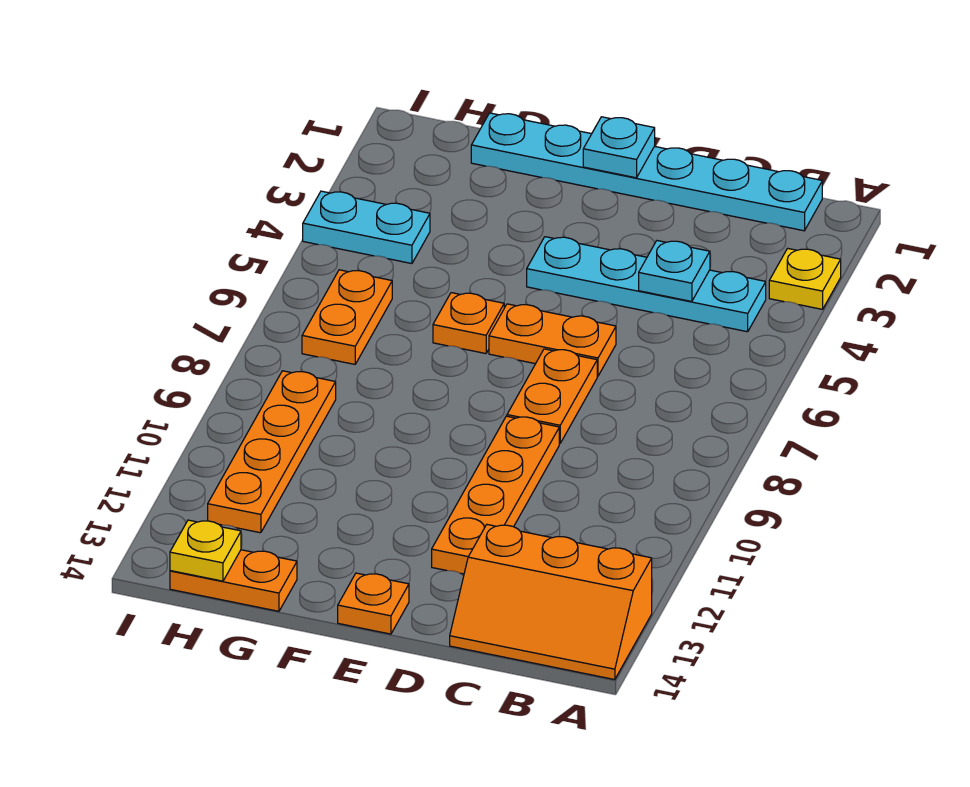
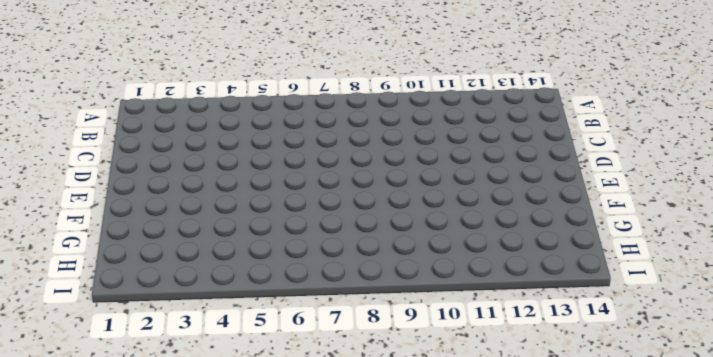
none -> yellow plate A3 level 1
none -> orange slope A13:C14 level 1 top 13
none -> cyan plate B1:G1 level 1

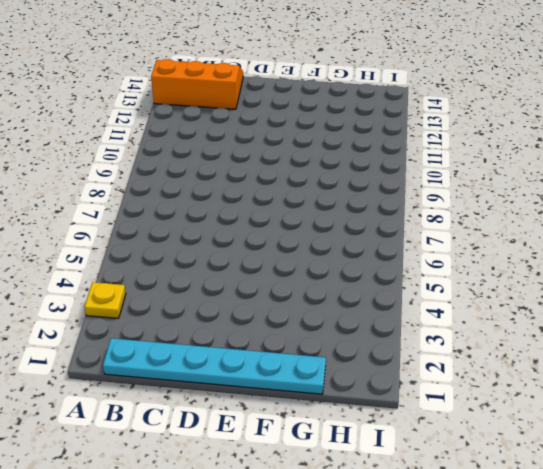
none -> cyan plate B4:E4 level 1
none -> orange plate D6:E6 level 1
none -> orange plate D7:D8 level 1

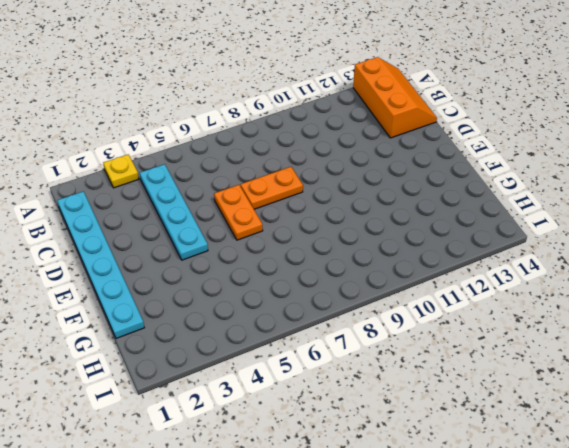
none -> orange plate D9:D12 level 1
none -> orange plate E14 level 1
none -> orange plate F6 level 1

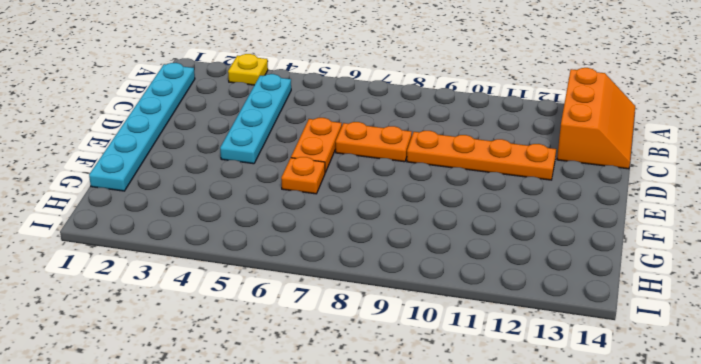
none -> orange plate E14 level 1
none -> orange plate G14:H14 level 1
none -> cyan plate H4:I4 level 1

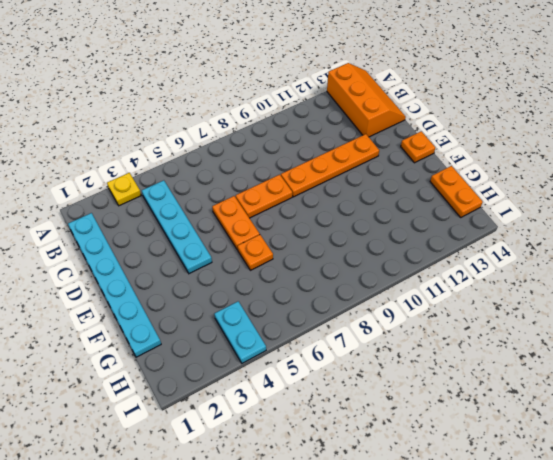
none -> orange plate H6:H7 level 1
none -> orange plate H9:H12 level 1
none -> cyan plate C4 level 2

